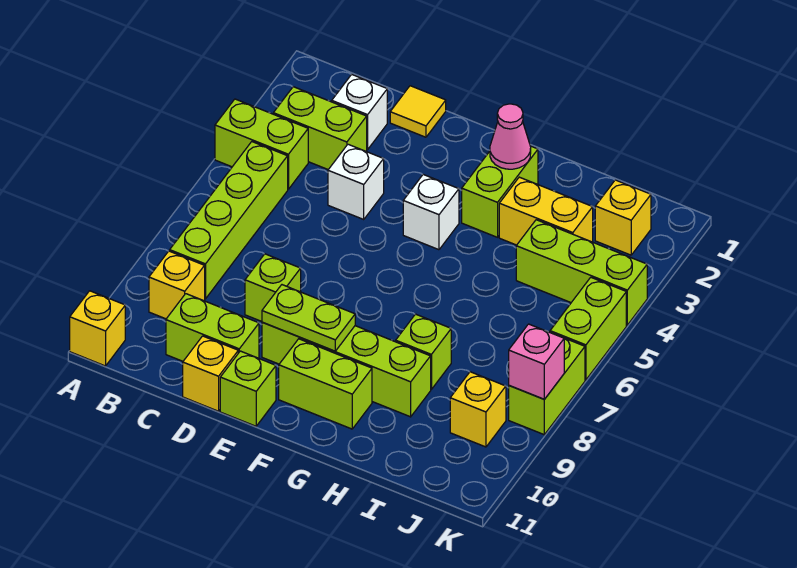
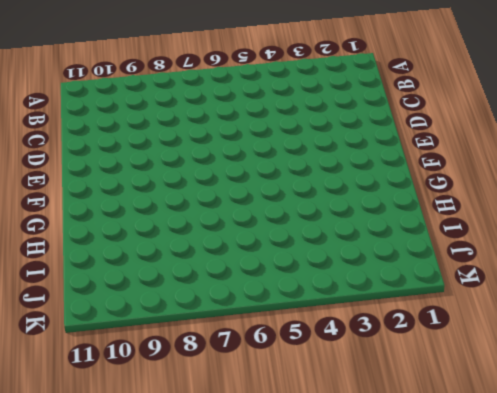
none -> lime brick A4:B4 level 1
none -> yellow brick A11 level 1
none -> lime brick B3:C3 level 1

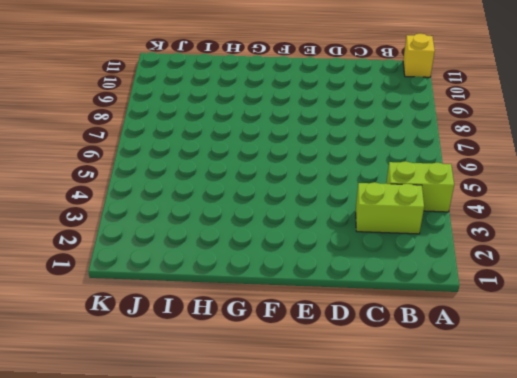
none -> lime brick B5:B8 level 1
none -> yellow brick B9 level 1
none -> white brick C2 level 1

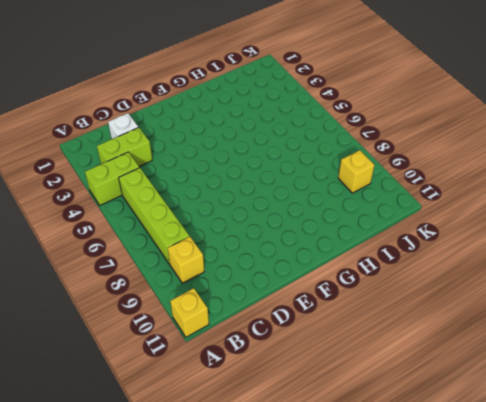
none -> lime brick C10:D10 level 1
none -> yellow tile D1 level 1
none -> white brick D4 level 1

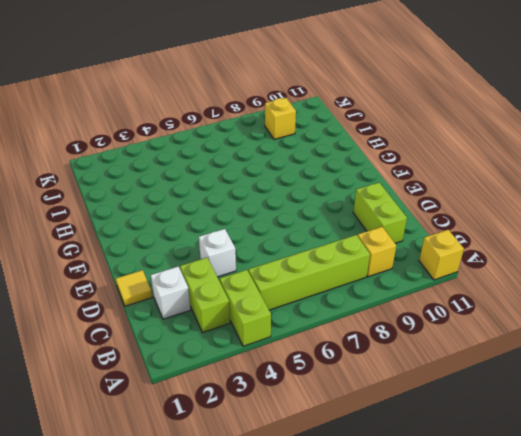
none -> lime brick D8 level 1
none -> yellow brick D11 level 1
none -> lime brick E9:H9 level 1

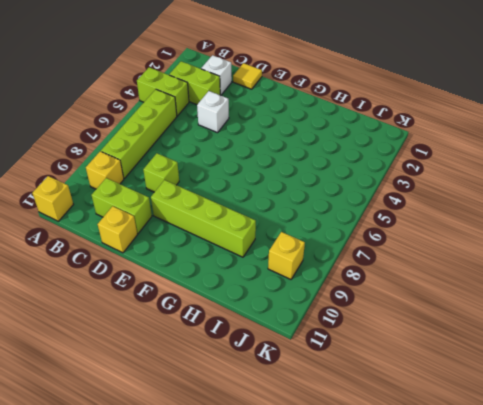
none -> lime brick E11 level 1
none -> white brick F4 level 1
none -> lime brick F10:G10 level 1

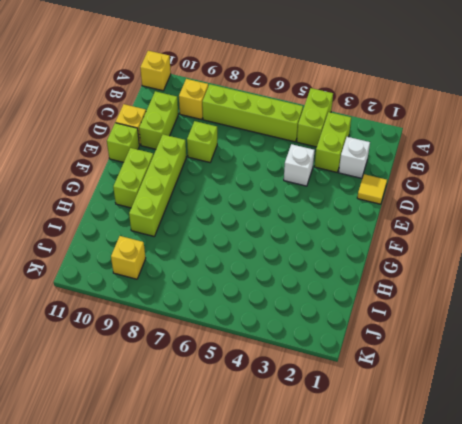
none -> white brick F4 level 1
none -> lime brick G2:G3 level 1
none -> yellow brick H3:I3 level 1

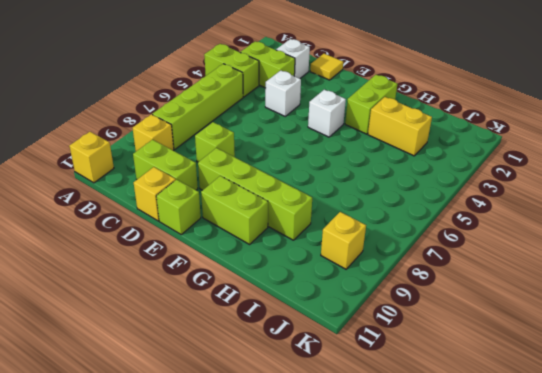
none -> lime brick H8 level 1
none -> lime brick I4:K4 level 1
none -> yellow brick J2 level 1

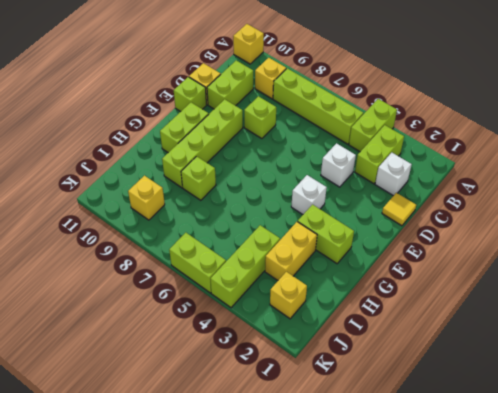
none -> lime brick K7:K8 level 1
none -> lime plate E9:F9 level 2
none -> pink cone G2 level 2

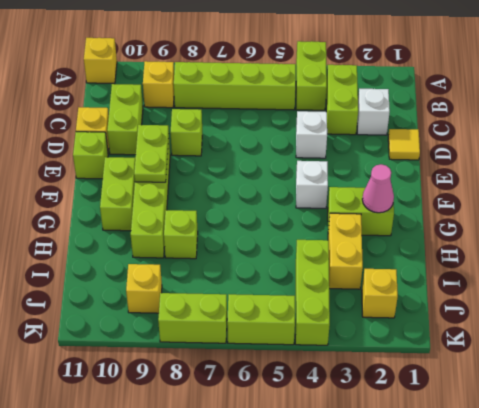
none -> pink brick K8 level 2

